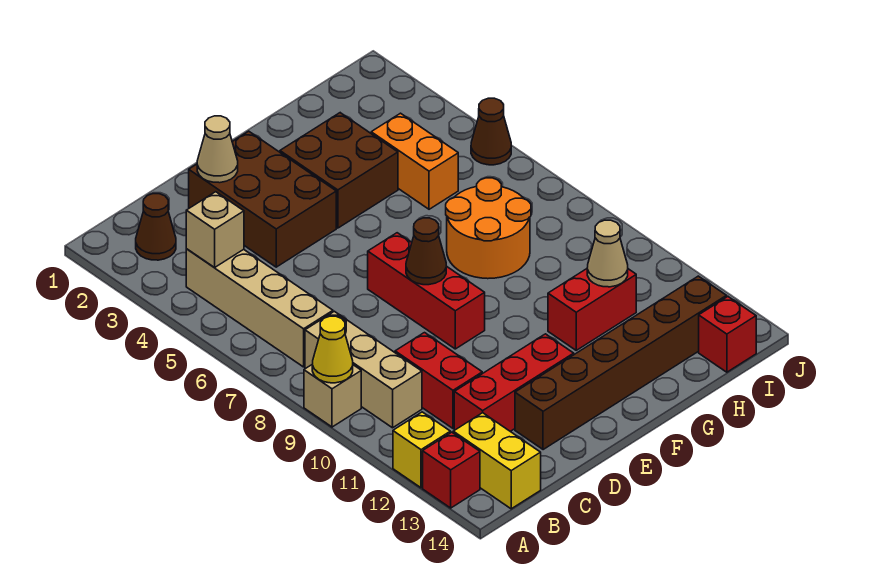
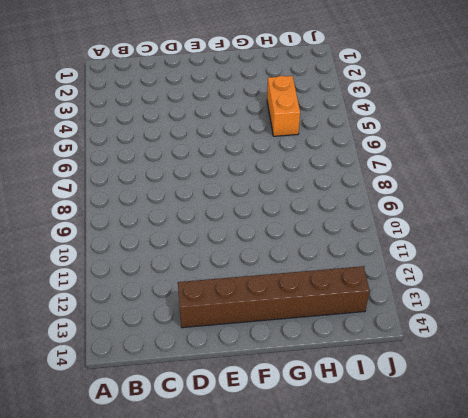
none -> tan brick A9 level 1
none -> yellow brick A12 level 1
none -> red brick A13 level 1

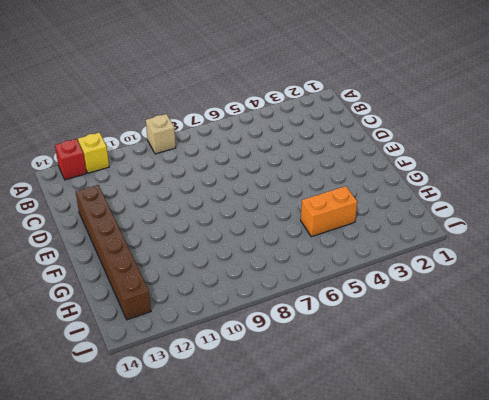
none -> brown cone B2 level 1
none -> tan brick B4:B7 level 1
none -> tan brick B8:B10 level 1

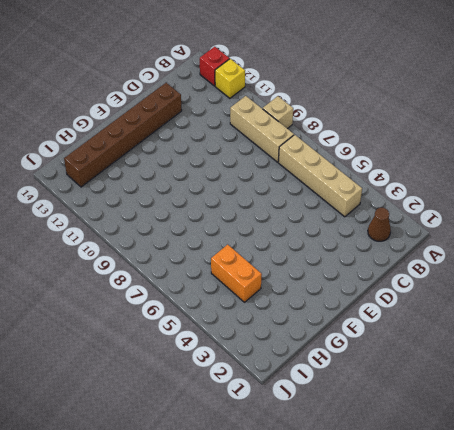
none -> yellow brick B13:B14 level 1
none -> red brick C10:C11 level 1
none -> red brick C12:E12 level 1

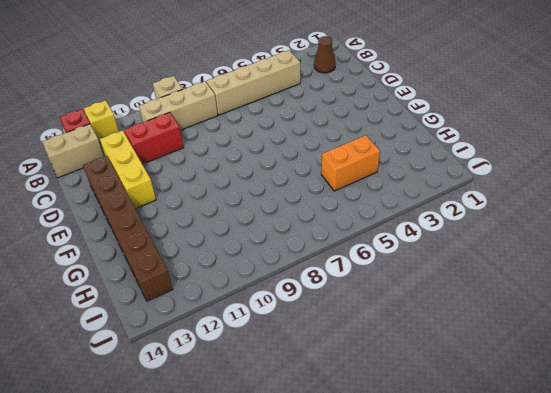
tan brick B13:B14 level 1 -> yellow brick B13:B14 level 1
yellow brick C12:E12 level 1 -> red brick C12:E12 level 1
none -> brown brick D2:E4 level 1
none -> red brick E7:E9 level 1
none -> brown brick F3:G4 level 1

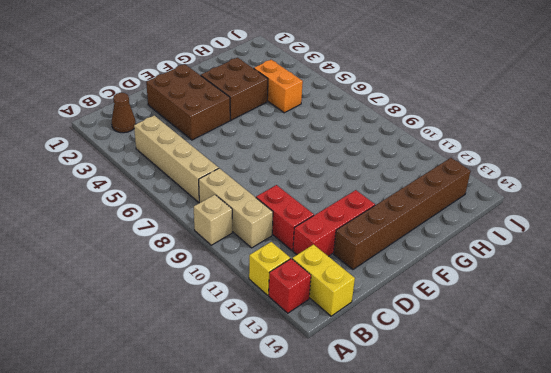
none -> red brick E7:E9 level 1
none -> orange round brick G7:H8 level 1
none -> red brick G11:H11 level 1

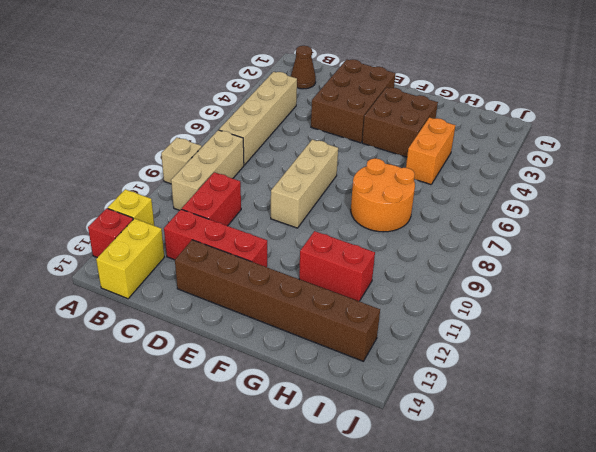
tan brick E7:E9 level 1 -> red brick E7:E9 level 1
none -> red brick I14 level 1
none -> brown cone J5 level 1
none -> yellow cone A9 level 2

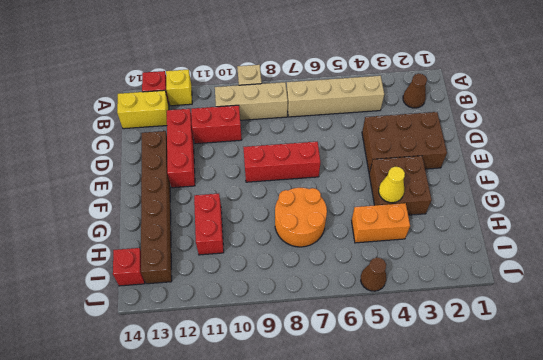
yellow cone G4 level 2 -> yellow cone A9 level 2
none -> tan brick B4 level 2
none -> tan cone D2 level 2
none -> brown cone E8 level 2

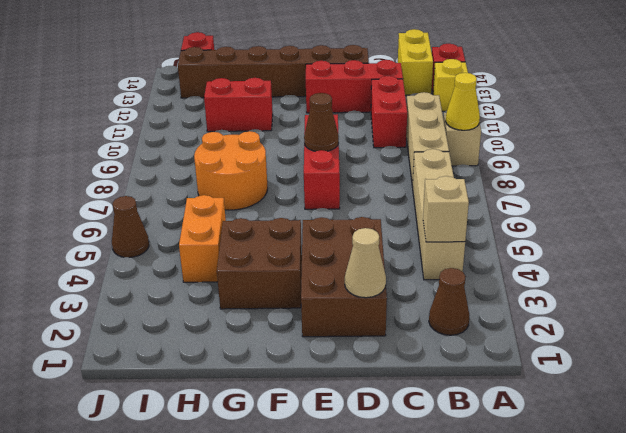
none -> tan cone H11 level 2

